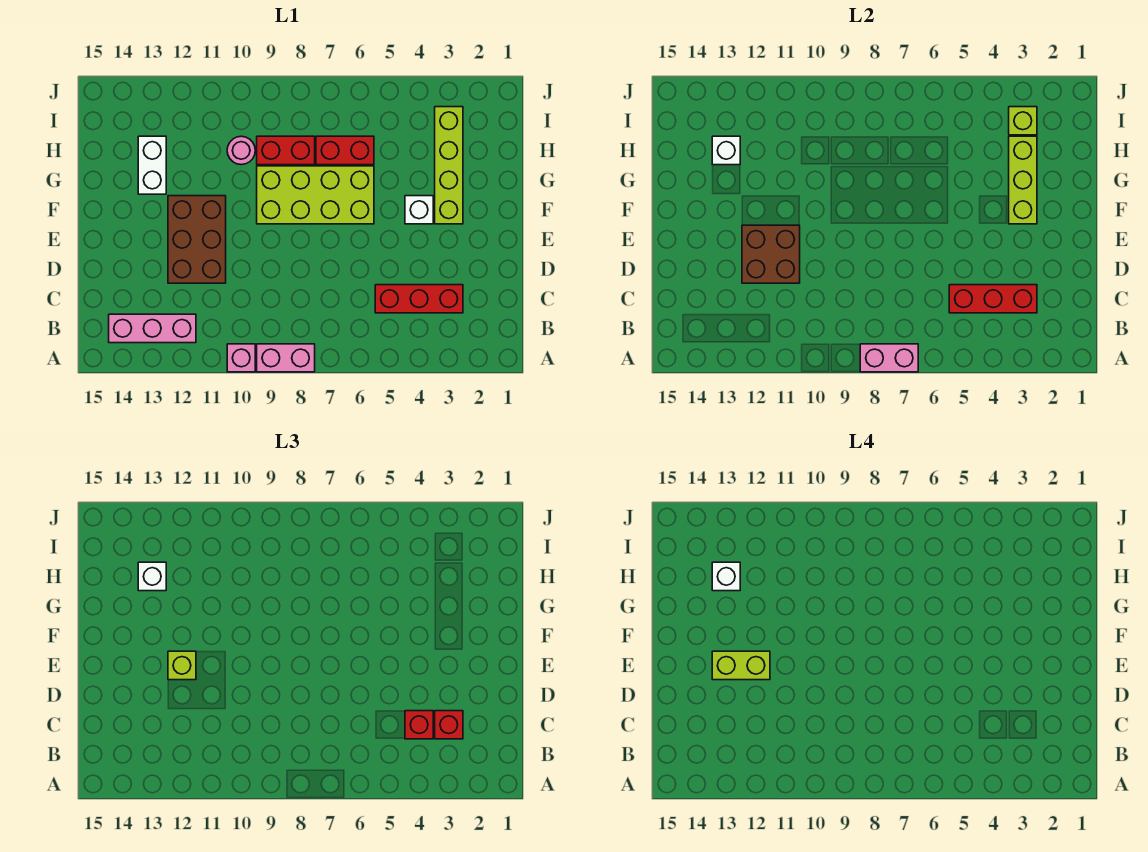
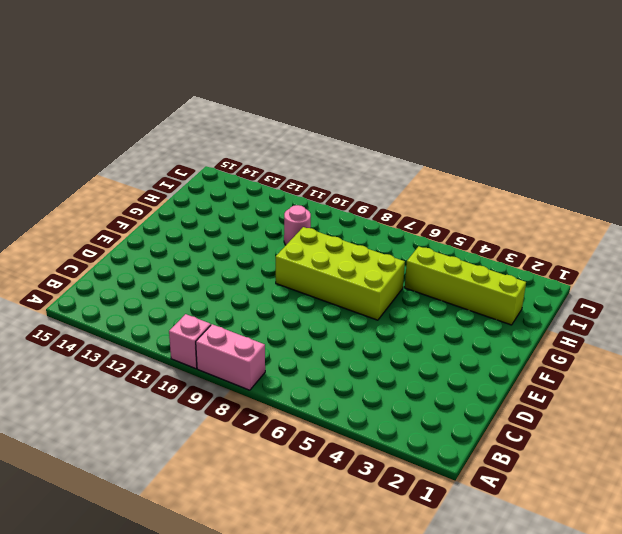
lime brick H2:H5 level 1 -> lime brick F3:I3 level 1
none -> pink brick B12:B14 level 1
none -> red brick C3:C5 level 1
none -> brown brick D11:F12 level 1

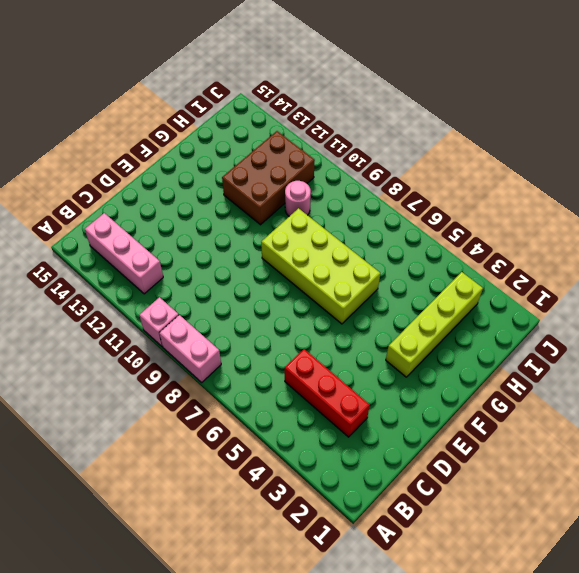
brown brick G11:I12 level 1 -> brown brick D11:F12 level 1
none -> white brick F4 level 1
none -> white brick G13:H13 level 1
none -> red brick H6:H7 level 1

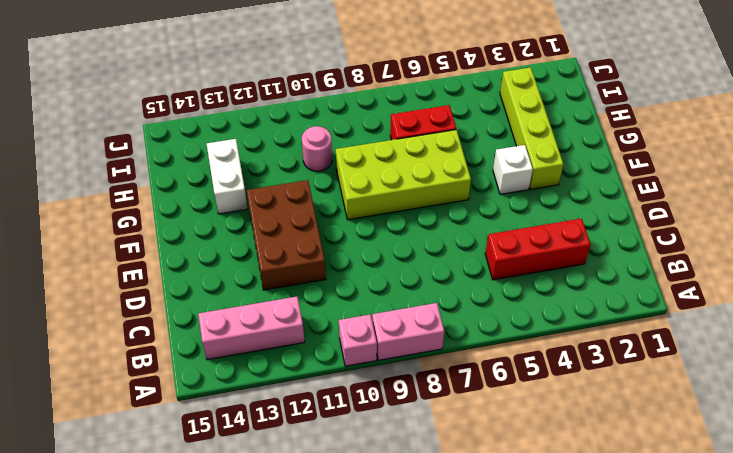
none -> red brick H8:H9 level 1
none -> pink brick A7:A8 level 2
none -> red brick C3:C5 level 2

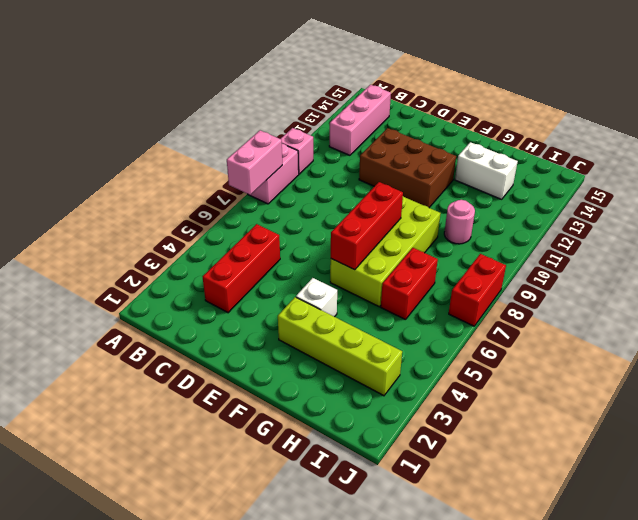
red brick F6:F8 level 2 -> red brick C3:C5 level 2
red brick J7:J8 level 1 -> red brick H8:H9 level 1
none -> brown brick D11:E12 level 2
none -> lime brick F3:H3 level 2
none -> white brick H13 level 2

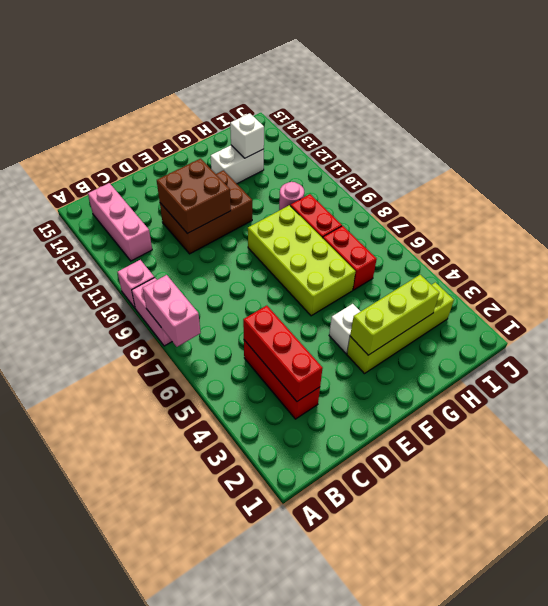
none -> lime brick I3 level 2
none -> red brick C3 level 3
none -> red brick C4 level 3

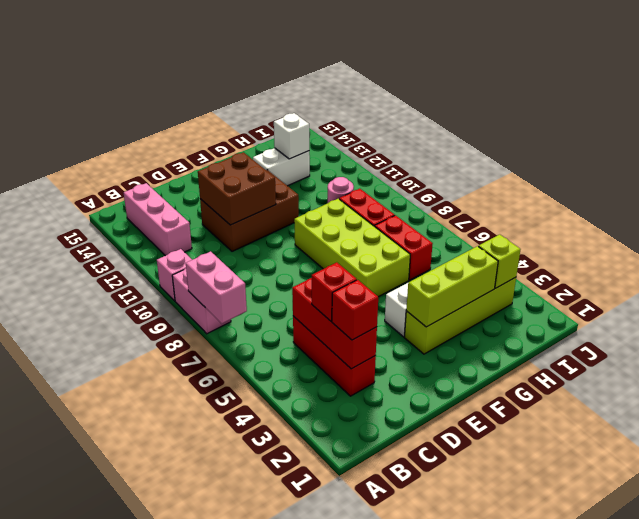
none -> lime brick E12 level 3
none -> white brick H13 level 3
none -> lime brick E12:E13 level 4

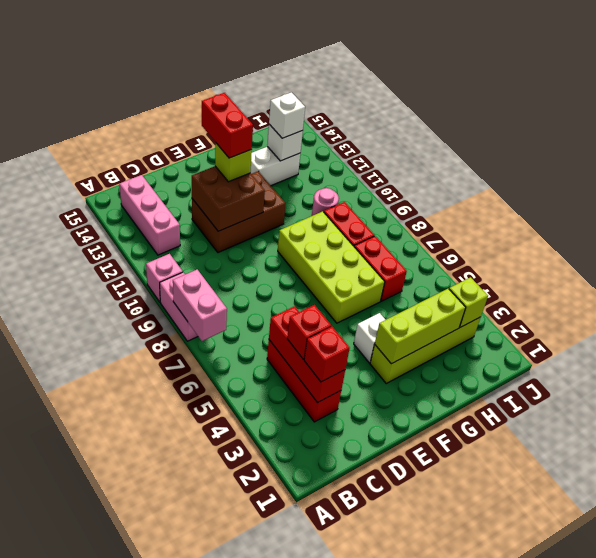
red brick E12:E13 level 4 -> lime brick E12:E13 level 4
none -> white brick H13 level 4

